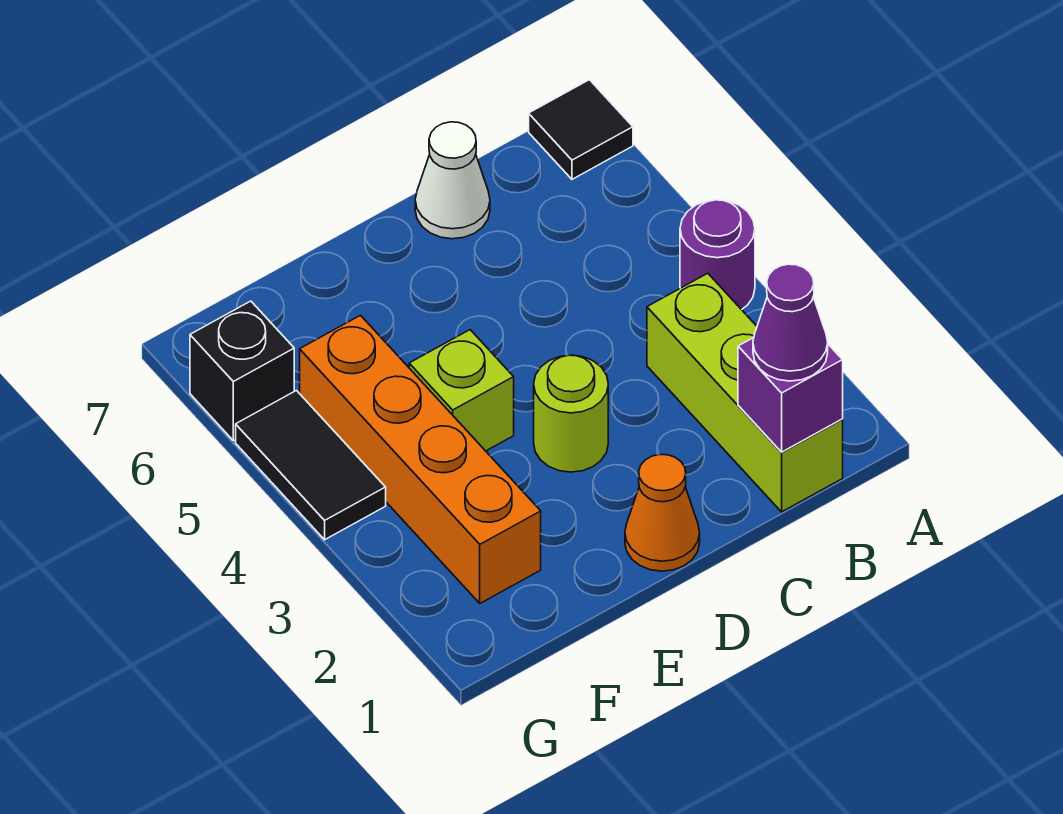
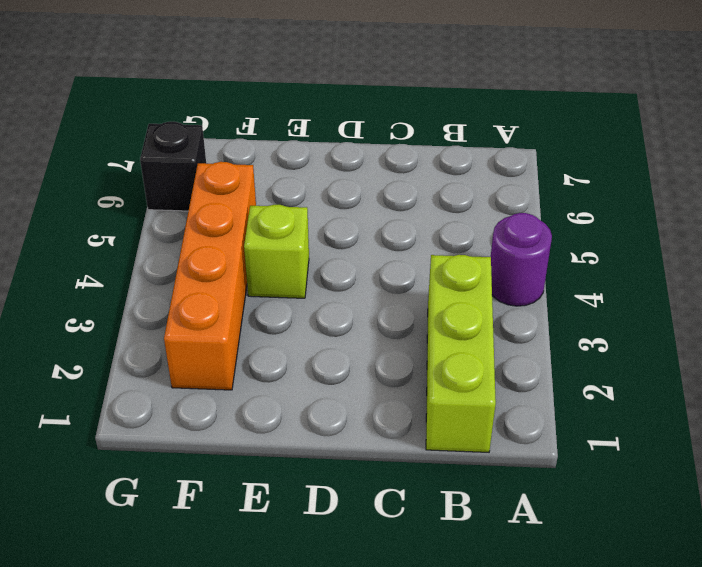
none -> black tile A7 level 1
none -> white cone C7 level 1
none -> orange cone D1 level 1

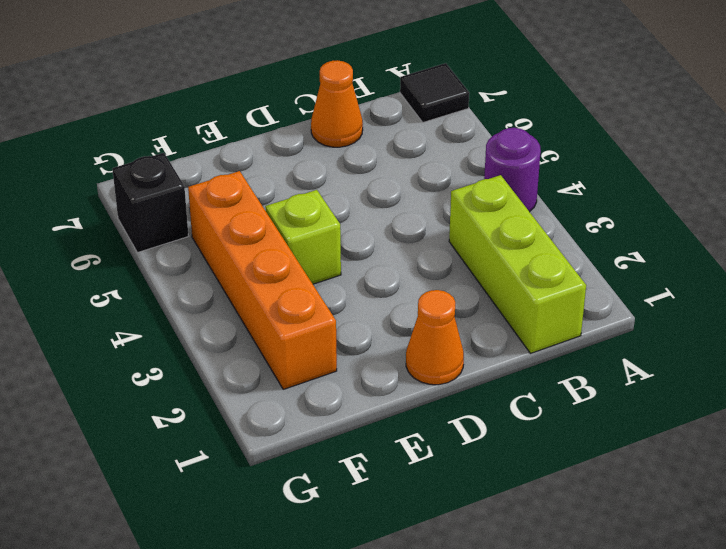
orange cone C7 level 1 -> white cone C7 level 1
none -> lime round brick D3 level 1
none -> black tile G4:G5 level 1
none -> purple brick B1 level 2

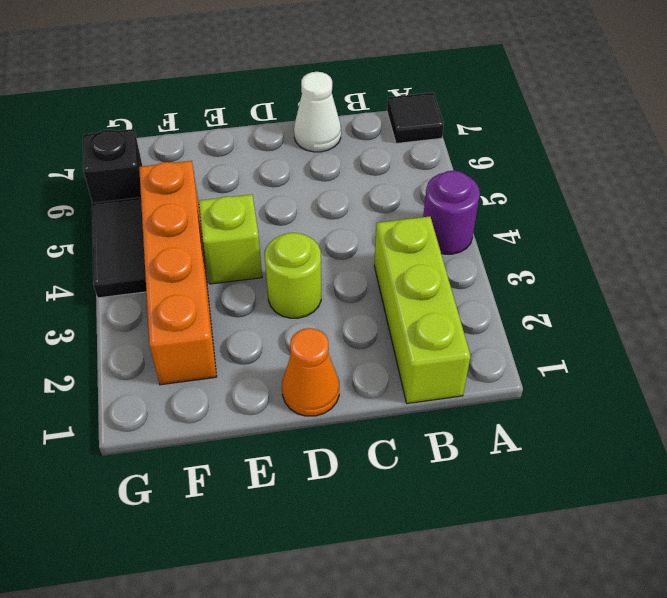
none -> purple brick B1 level 2
none -> purple cone B1 level 3

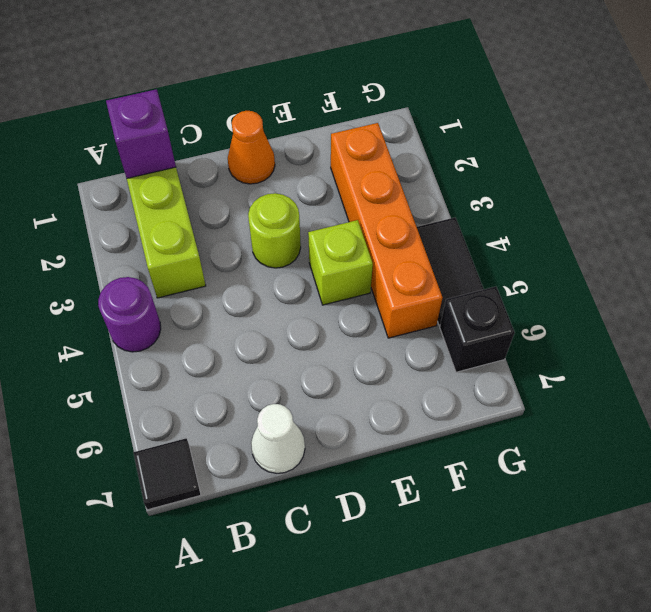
none -> purple cone B1 level 3

